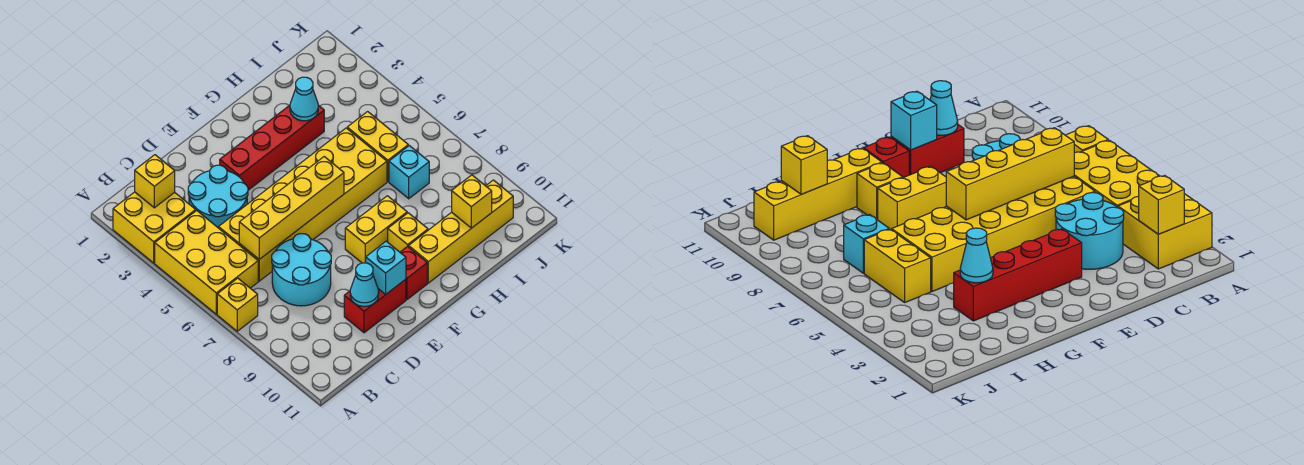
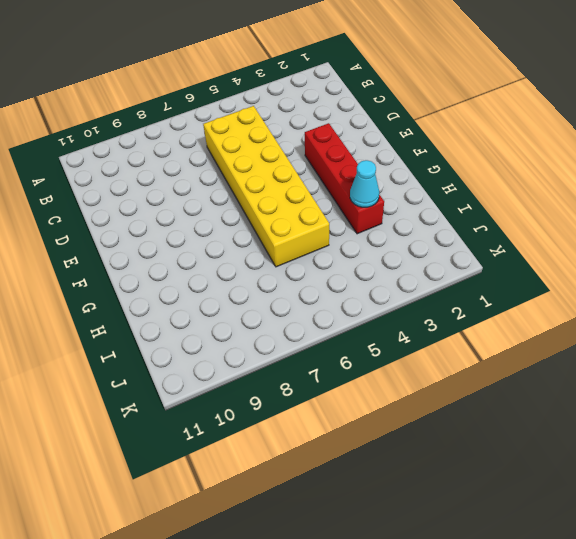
none -> yellow brick A2:B3 level 1
none -> yellow brick A4:B6 level 1
none -> yellow brick A7 level 1

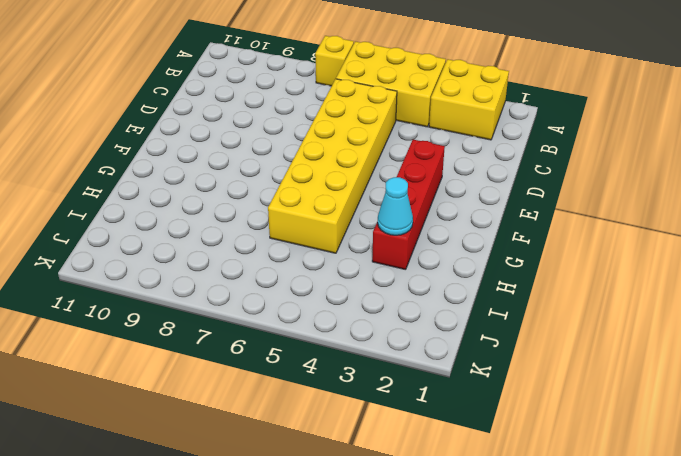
none -> cyan round brick C3:D4 level 1
none -> cyan round brick C7:D8 level 1
none -> red brick D10:E10 level 1

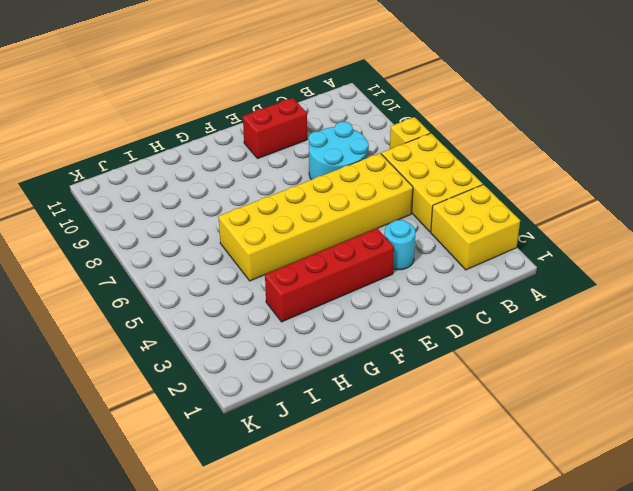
cyan round brick D3 level 1 -> cyan round brick C3:D4 level 1
none -> yellow brick F8:G8 level 1
none -> red brick F10 level 1
none -> yellow brick G9 level 1

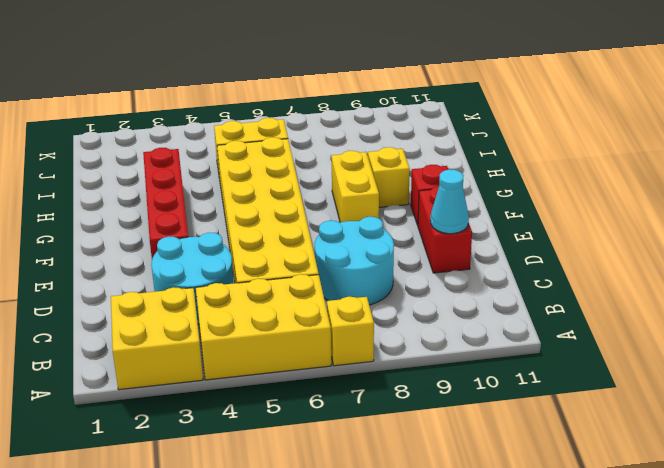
none -> yellow brick G10:J10 level 1
none -> cyan brick I7 level 1
none -> yellow brick B2 level 2

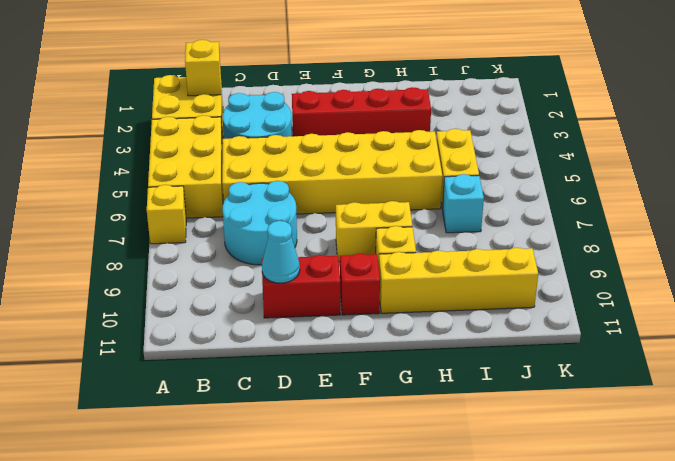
none -> yellow brick C6:F6 level 2
none -> cyan brick E10 level 2
none -> cyan cone H3 level 2

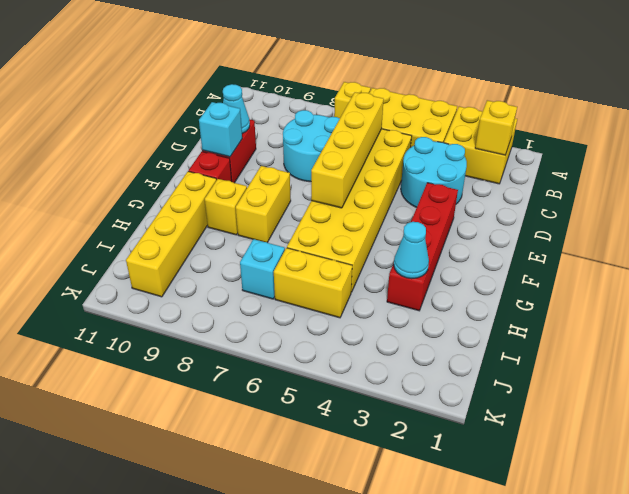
none -> yellow brick I10 level 2

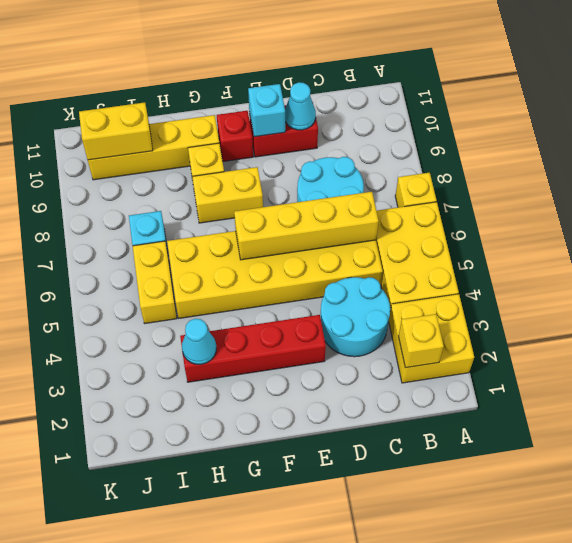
yellow brick I10:J10 level 2 -> yellow brick I10 level 2

